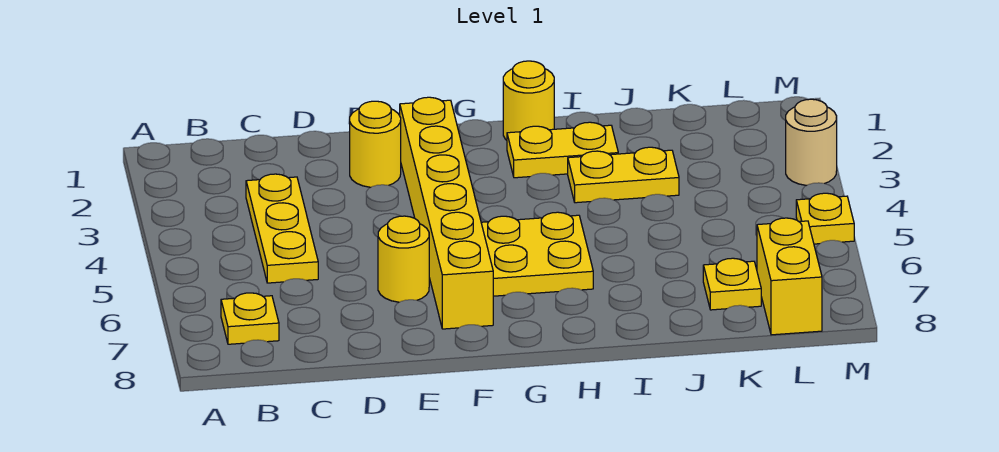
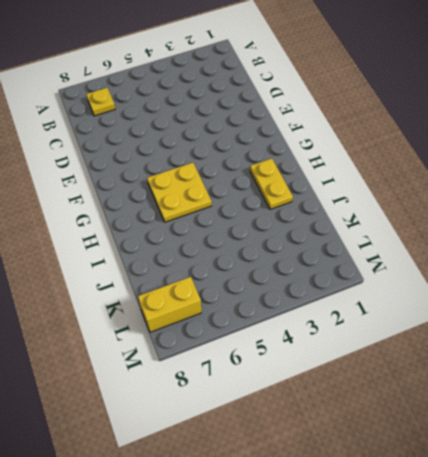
none -> yellow plate C3:C5 level 1
none -> yellow round brick E2 level 1
none -> yellow round brick E6 level 1

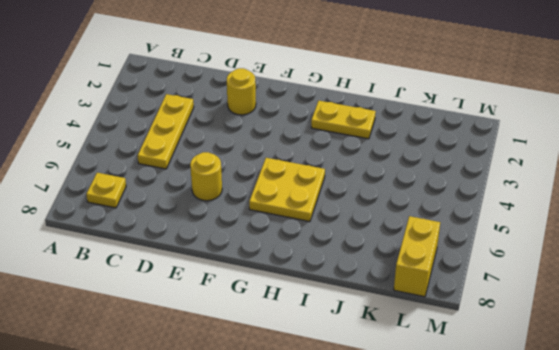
none -> yellow brick F2:F7 level 1
none -> yellow round brick H1 level 1
none -> yellow plate I3:J3 level 1

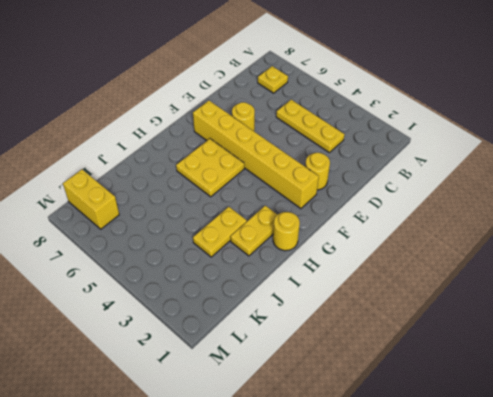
none -> yellow plate K7 level 1
none -> tan round brick M3 level 1
none -> yellow plate M5 level 1

